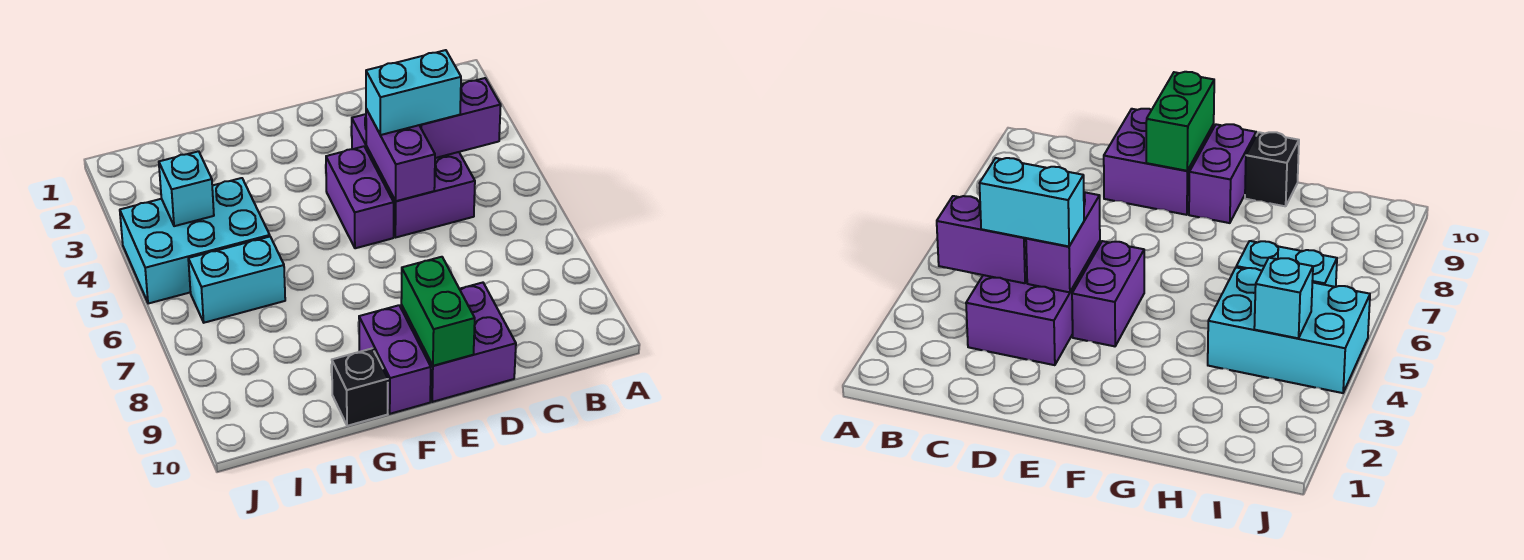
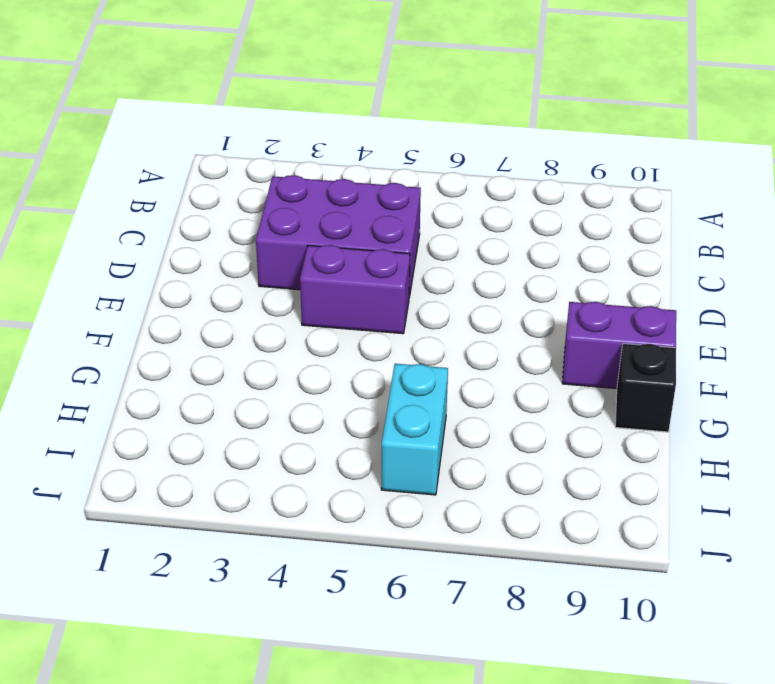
none -> purple brick D9:E10 level 1
none -> cyan brick H4:J5 level 1
none -> purple brick B4:C4 level 2

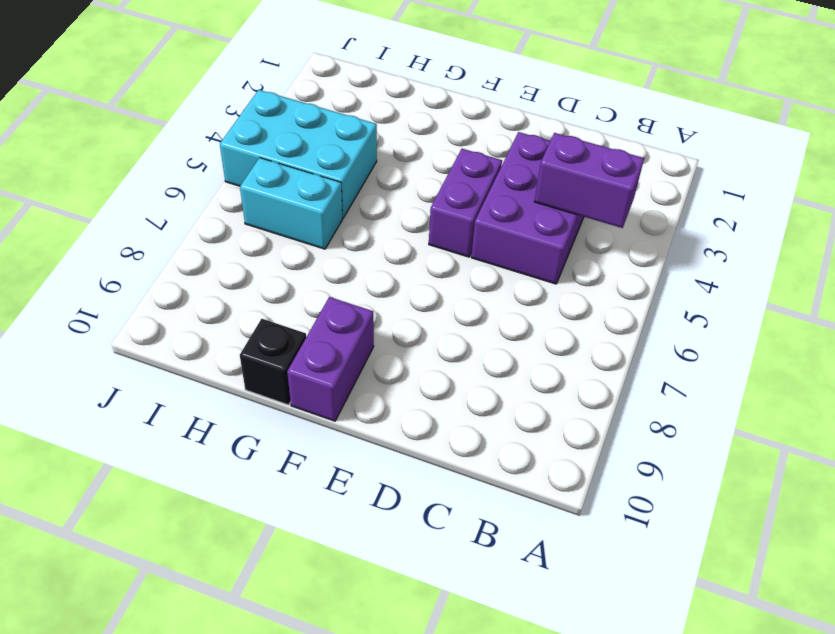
none -> purple brick D9:E10 level 1
none -> purple brick D4:D5 level 2
none -> green brick E9:E10 level 2

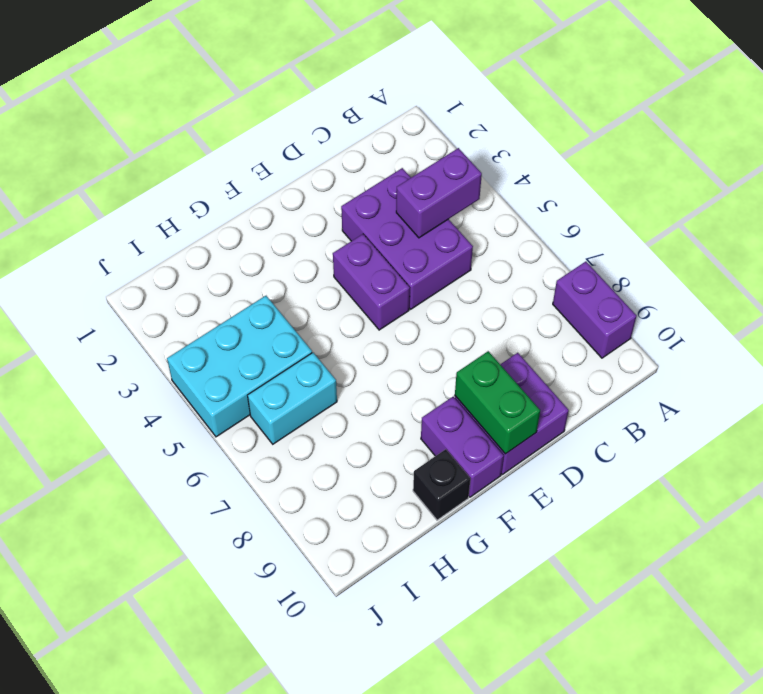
purple brick A8:A9 level 1 -> purple brick D4:D5 level 2
none -> cyan brick I4 level 2
none -> cyan brick C4:D4 level 3

